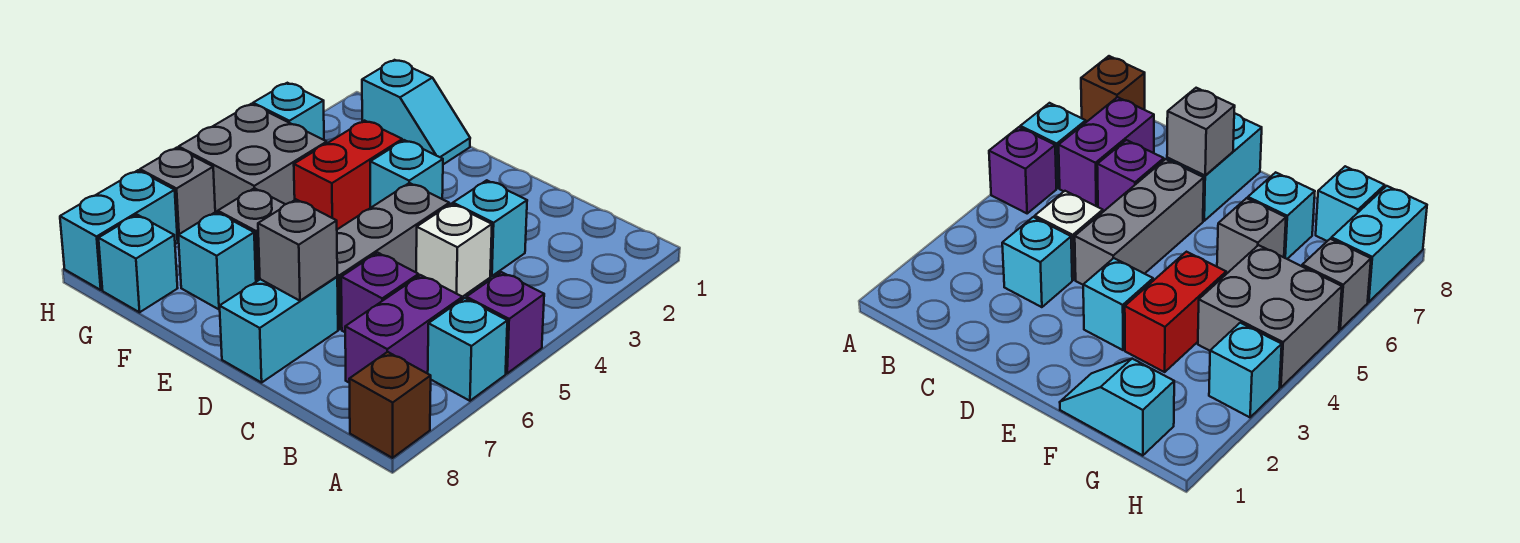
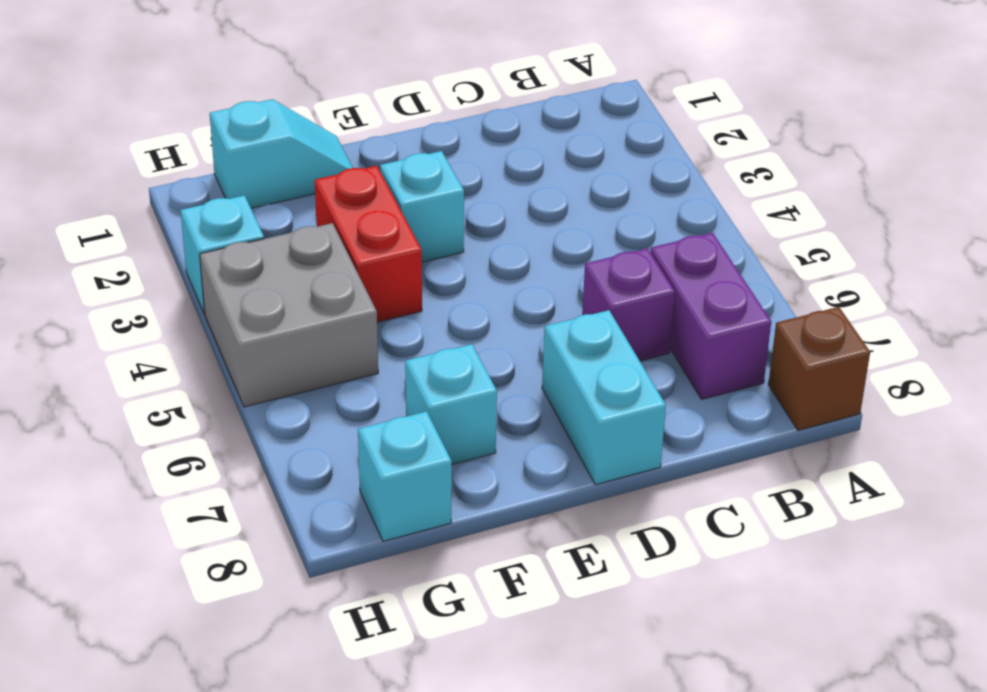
none -> purple brick A5 level 1
none -> cyan brick A6 level 1
none -> cyan brick C3 level 1

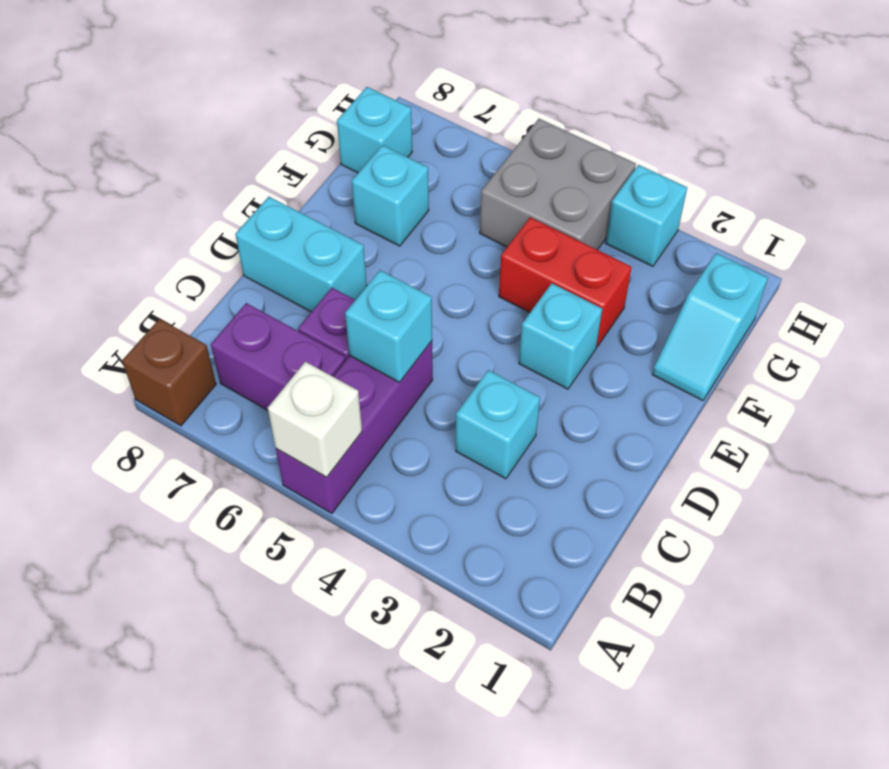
purple brick A5:C5 level 1 -> purple brick A5 level 1
white brick A5 level 2 -> white brick C4 level 1
cyan brick C5 level 2 -> cyan brick A6 level 1
none -> grey brick D4:D6 level 1
none -> grey brick F6 level 1
none -> grey brick H6 level 1

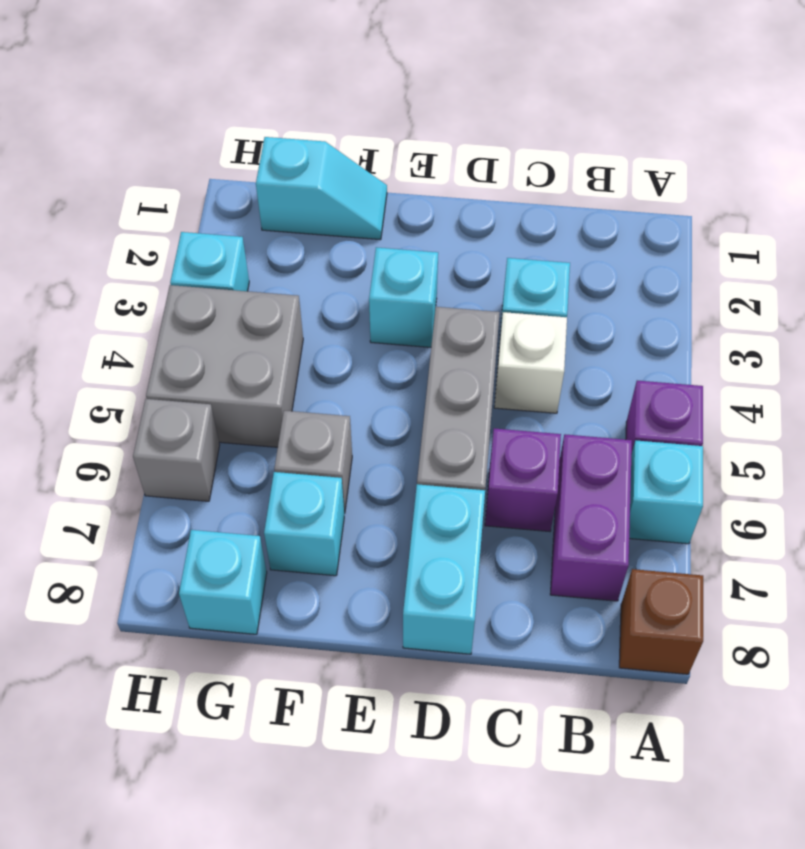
none -> red brick F3:F4 level 1
none -> cyan brick H7:H8 level 1
none -> grey brick D7 level 2

